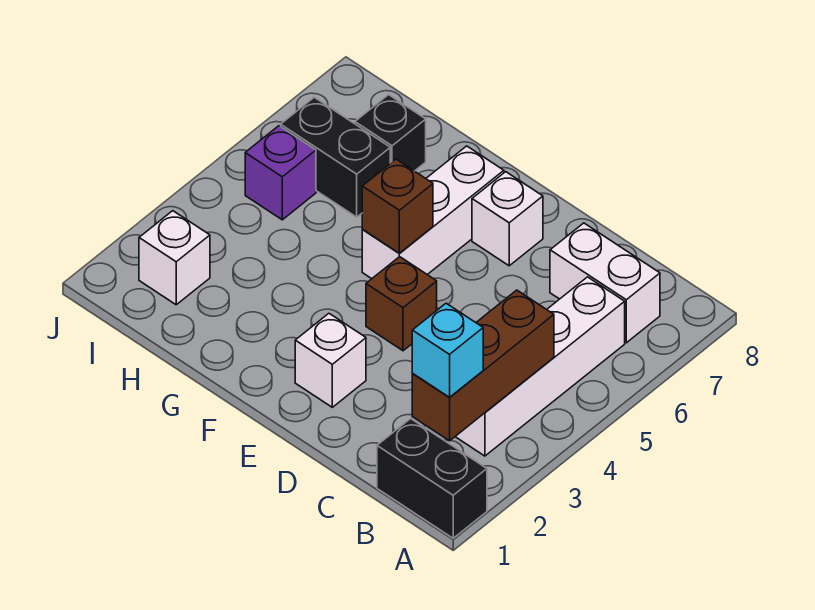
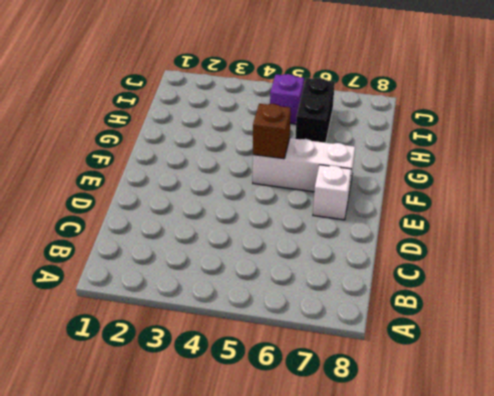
none -> black brick A1:B1 level 1
none -> white brick B3:B6 level 1
none -> white brick B7:C7 level 1

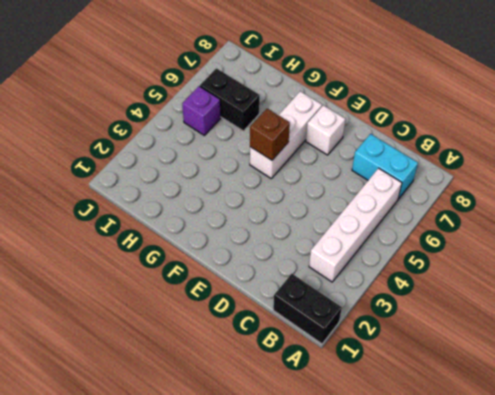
cyan brick B7:C7 level 1 -> white brick B7:C7 level 1
none -> white brick E2 level 1
none -> brown brick E4 level 1
none -> black brick H7 level 1

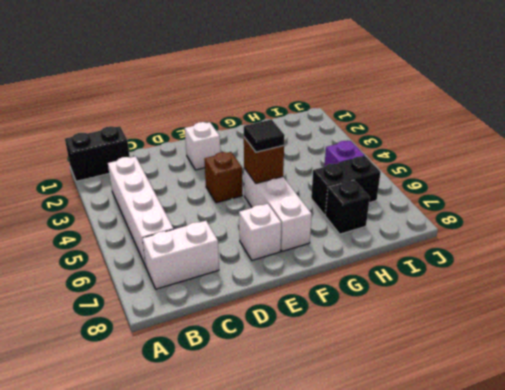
black tile F5 level 3 -> none
none -> white brick I2 level 1
none -> brown brick B2:B4 level 2
none -> cyan brick B2 level 3

